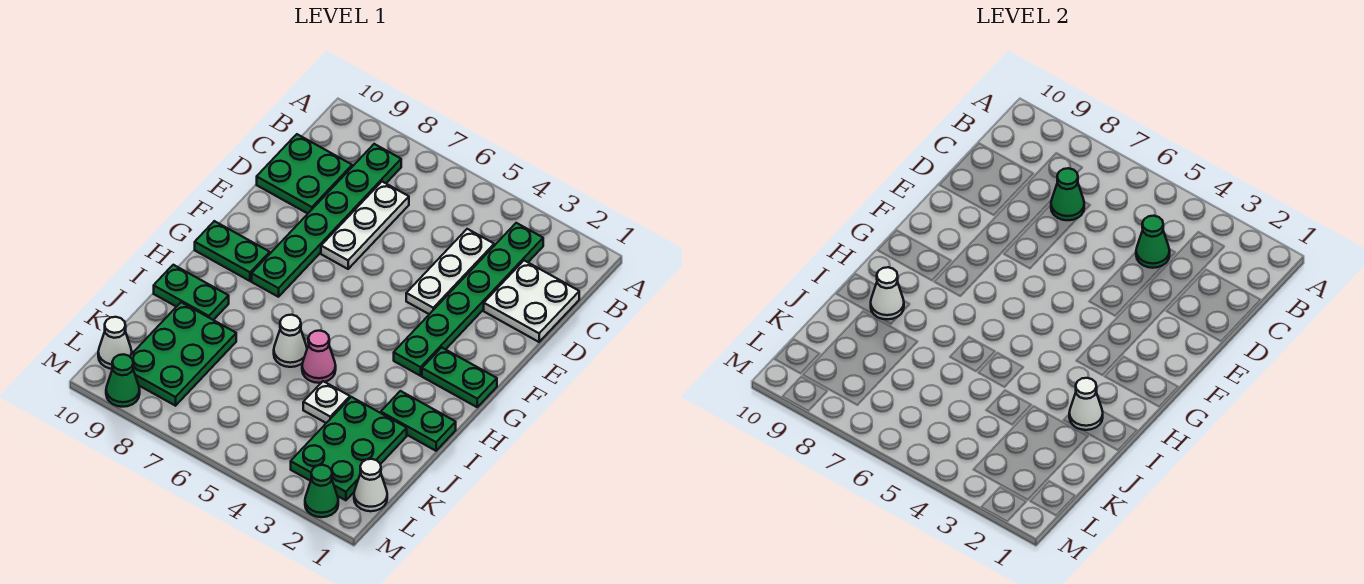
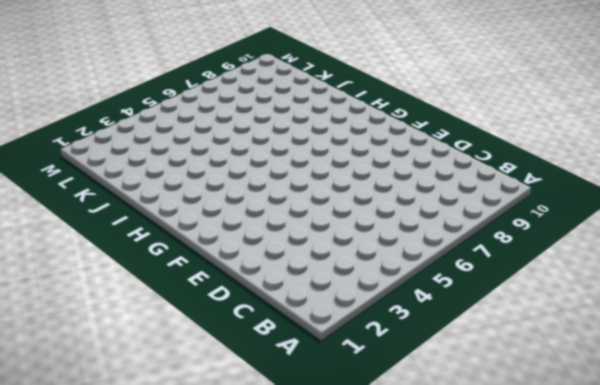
none -> green plate B3:G3 level 1
none -> green plate B8:G8 level 1
none -> white plate C1:D2 level 1

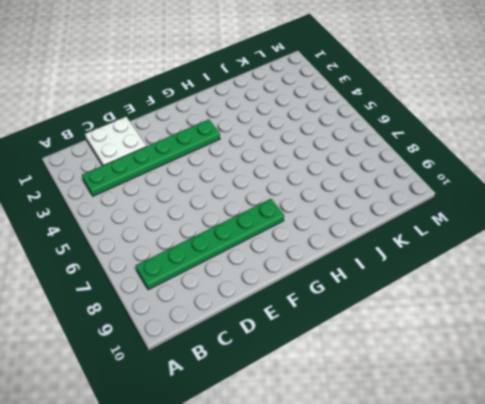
none -> white plate C4:E4 level 1
none -> white plate C7:E7 level 1
none -> green plate C9:D10 level 1

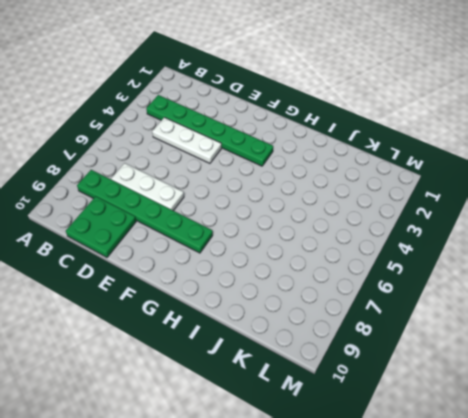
none -> white plate C1:D2 level 1
none -> green plate G1:G2 level 1
none -> green plate G9:G10 level 1

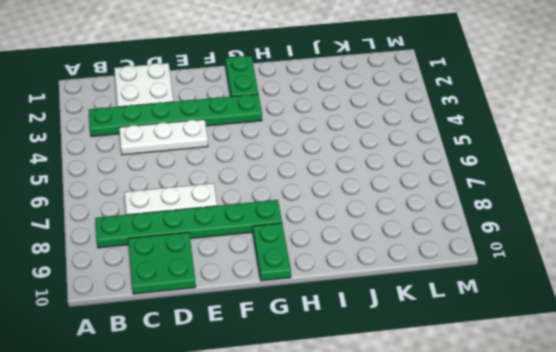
none -> green plate I1:I2 level 1
none -> pink cone I5 level 1
none -> white cone I6 level 1

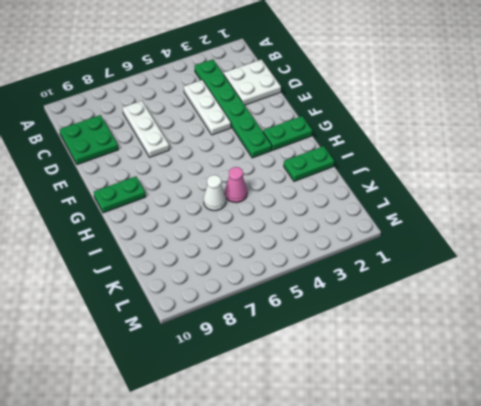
none -> green plate B8:G8 level 1
none -> green plate I9:I10 level 1
none -> green plate J2:L3 level 1

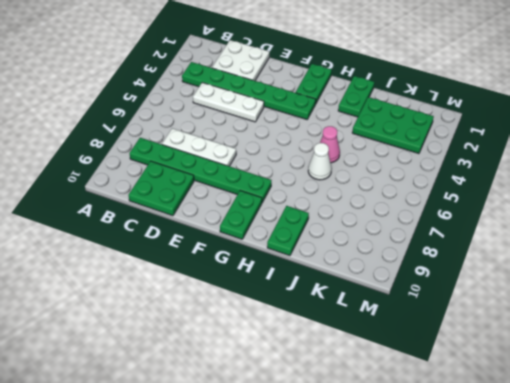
none -> white plate J4 level 1
none -> green plate J8:L9 level 1
none -> white cone L1 level 1

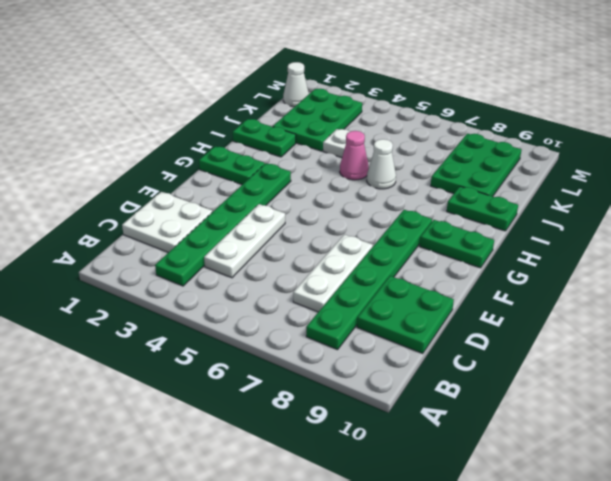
none -> white cone L10 level 1
none -> green cone M2 level 1
none -> green cone M9 level 1

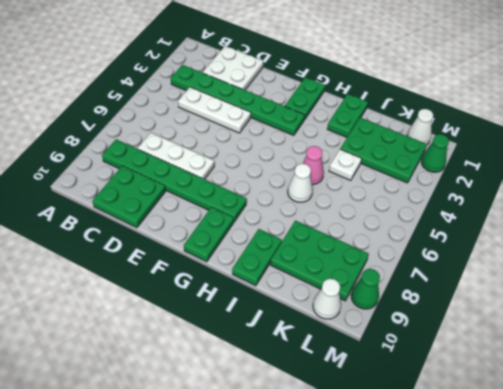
none -> green cone C4 level 2
none -> green cone C7 level 2
none -> white cone I2 level 2

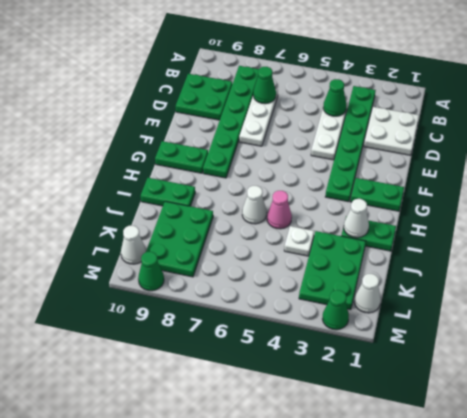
none -> white cone I9 level 2

